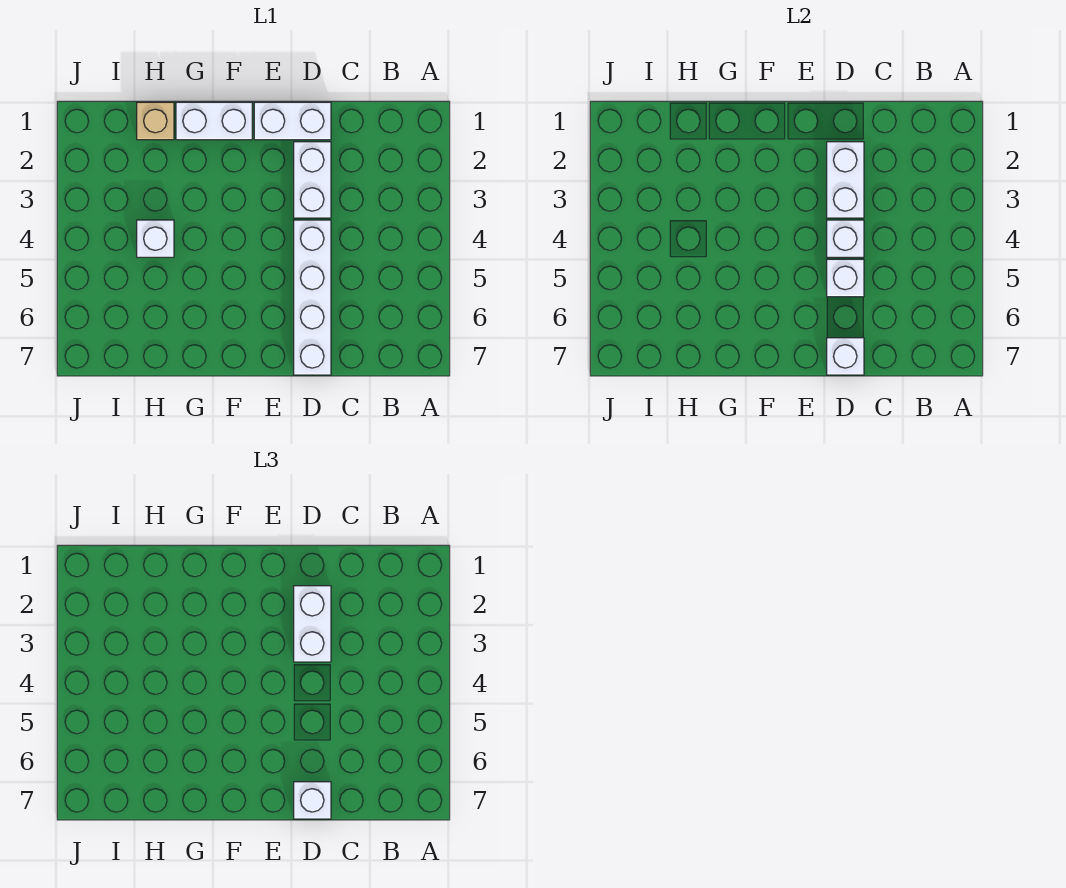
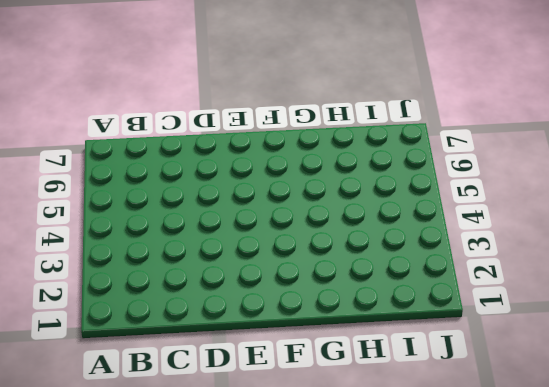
none -> white brick D1:E1 level 1
none -> white brick D2:D3 level 1
none -> white brick D4:D7 level 1

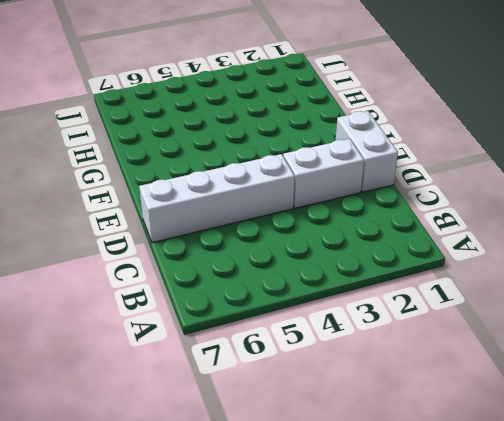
none -> white brick F1:G1 level 1
none -> tan brick H1 level 1
none -> white brick H4 level 1

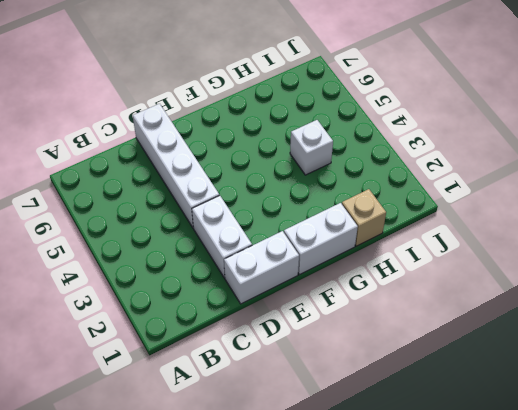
none -> white brick D2:D3 level 2
none -> white brick D4 level 2
none -> white brick D5 level 2

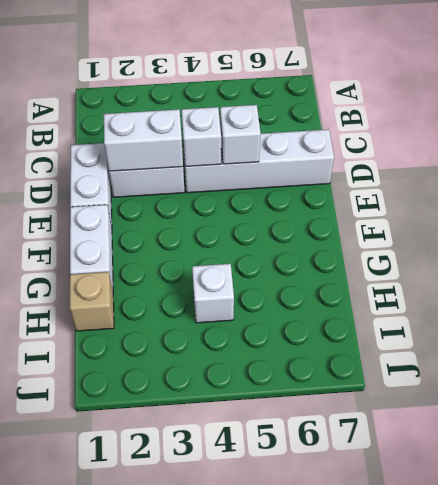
none -> white brick D7 level 2
none -> white brick D2:D3 level 3
none -> white brick D7 level 3

